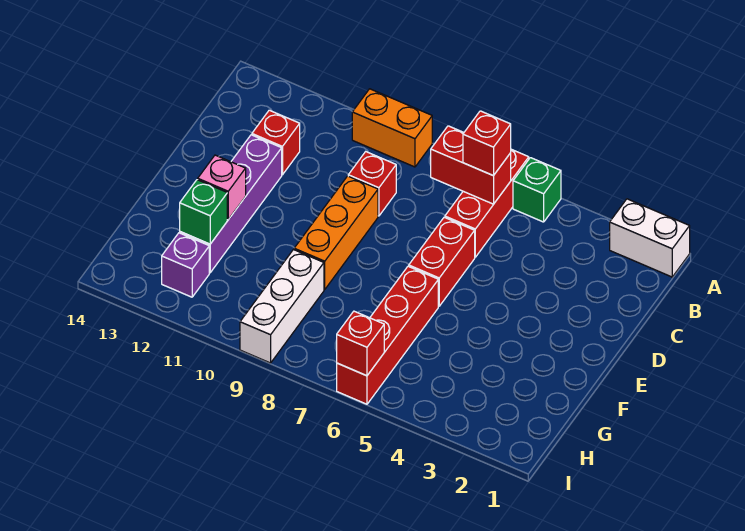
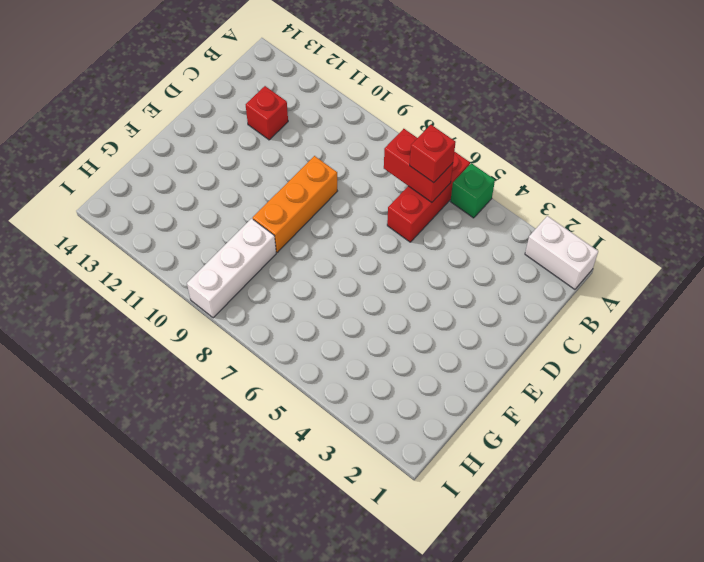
none -> orange brick A9:A10 level 1
none -> red brick C9 level 1
none -> red brick D6:E6 level 1

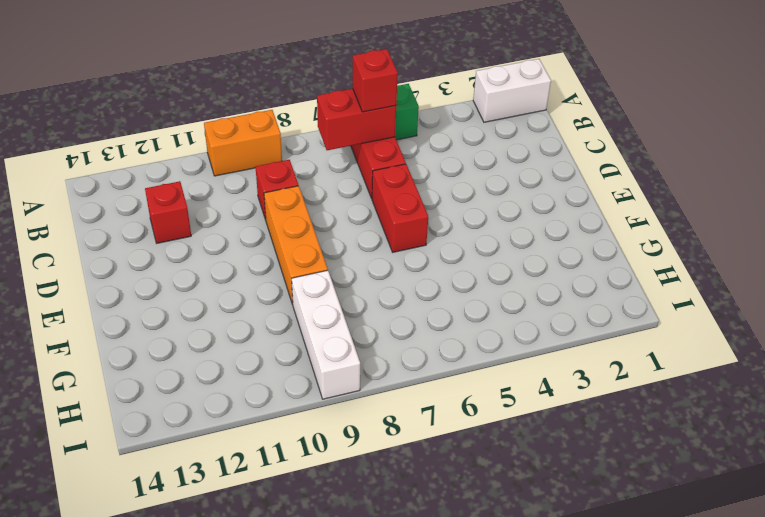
none -> purple brick D12:G12 level 1
none -> red brick F6:I6 level 1
none -> purple brick H12 level 1

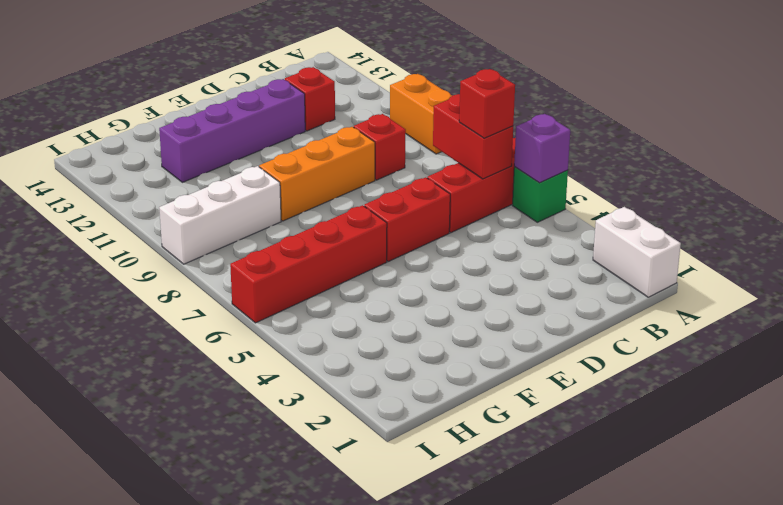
purple brick A5 level 2 -> purple brick H12 level 1
none -> pink brick F12 level 2
none -> green brick G12 level 2
none -> red brick I6 level 2

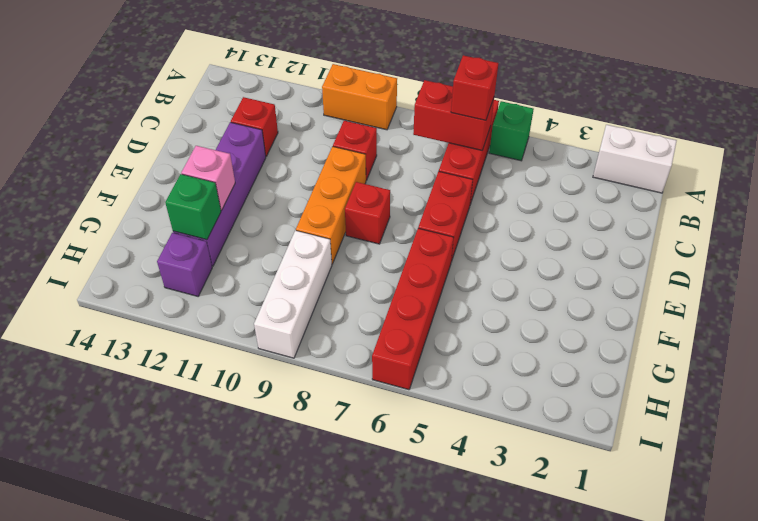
red brick E8 level 1 -> red brick I6 level 2

